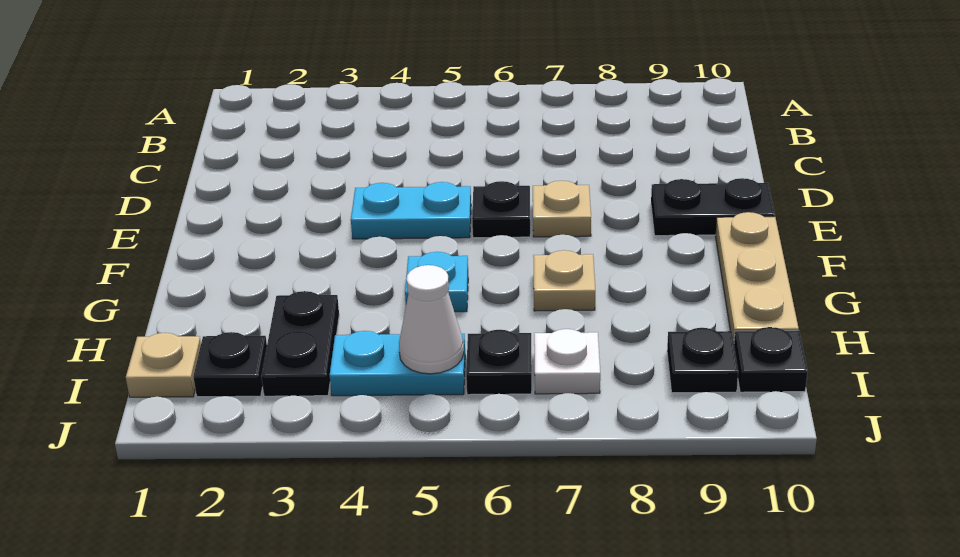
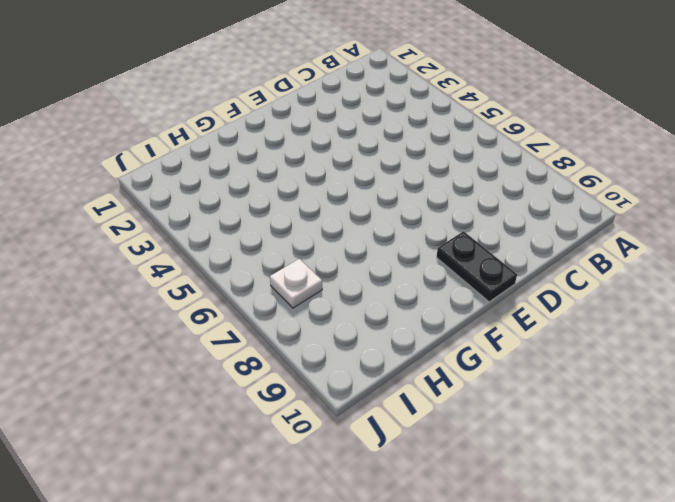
none -> cyan plate E4:E5 level 1
none -> black plate E6 level 1
none -> tan plate E7 level 1

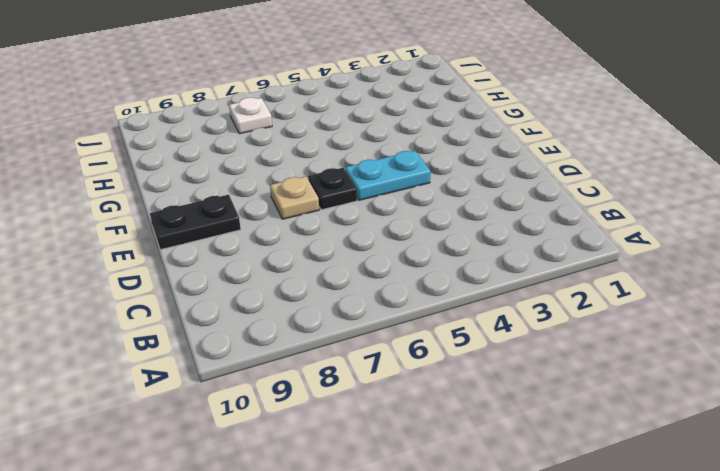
none -> tan plate F10:H10 level 1
none -> cyan plate G5 level 1
none -> tan plate G7 level 1

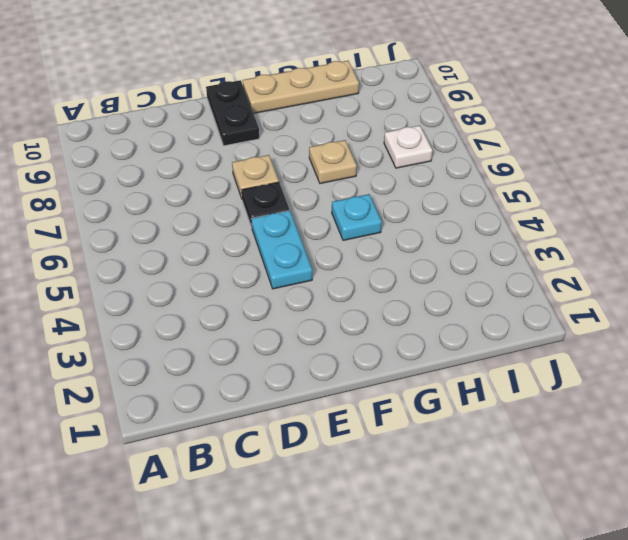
none -> black plate H3:I3 level 1
none -> tan plate I1 level 1
none -> black plate I2 level 1

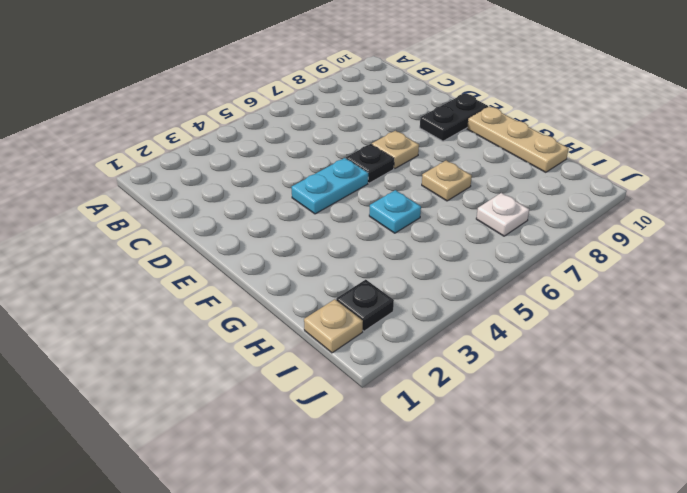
none -> black plate H3:I3 level 1
none -> cyan plate I4:I5 level 1
none -> black plate I6 level 1

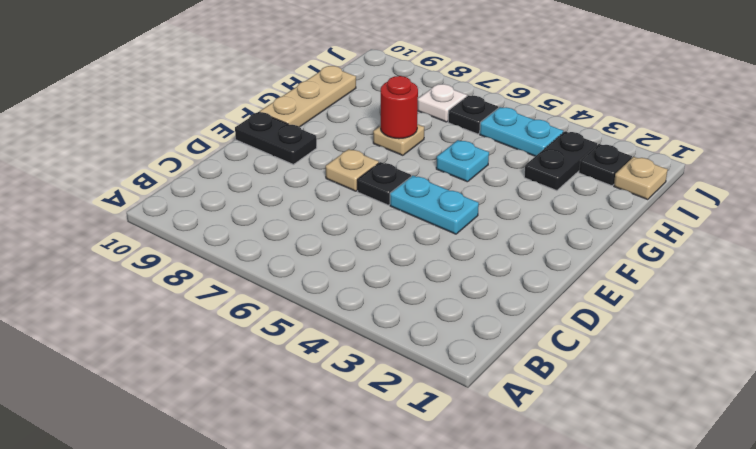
red round brick G7 level 2 -> none
none -> black plate I9 level 1
none -> black plate I10 level 1
none -> white cone I5 level 2

